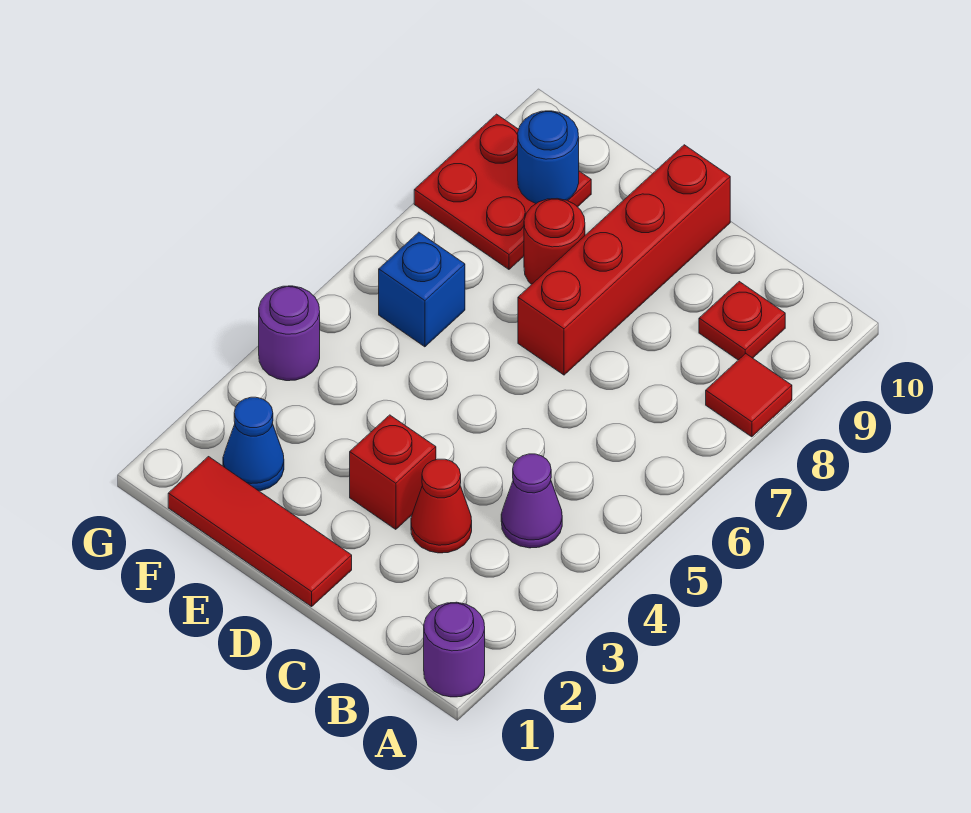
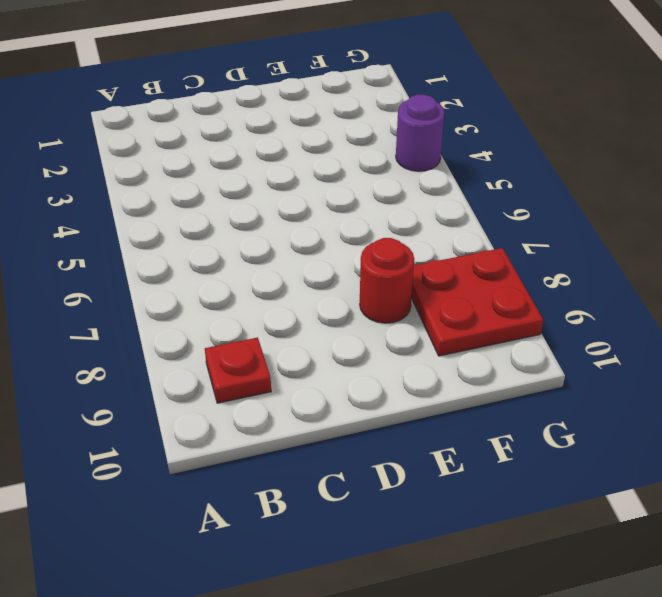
none -> purple round brick A1 level 1
none -> red tile A8 level 1
none -> purple cone B4 level 1

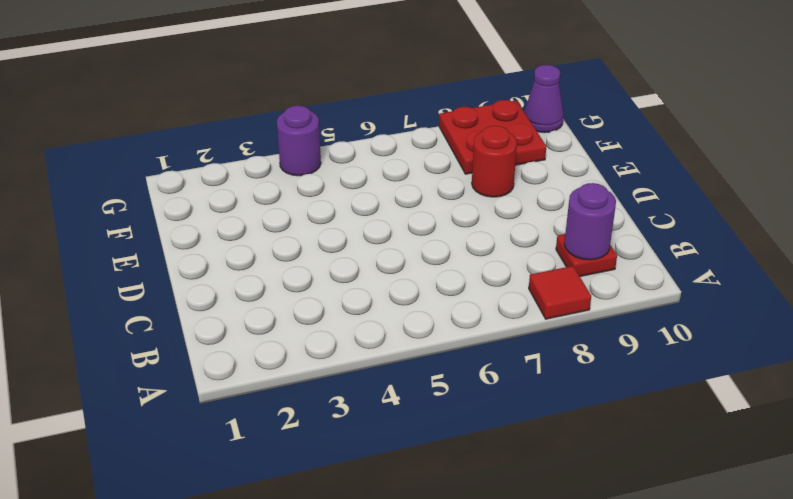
purple round brick B9 level 2 -> purple round brick A1 level 1
purple cone G10 level 1 -> purple cone B4 level 1
none -> red cone C3 level 1
none -> red tile D1:F1 level 1
none -> red brick D3 level 1

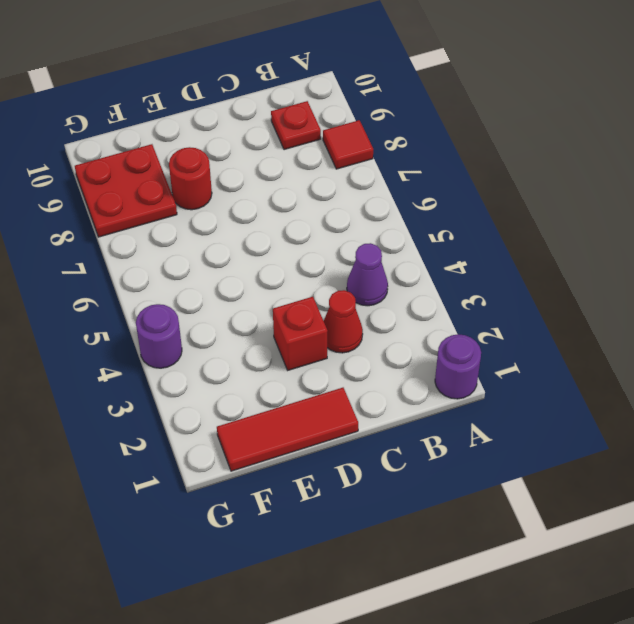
none -> red brick D7:D10 level 1
none -> blue cone F2 level 1
none -> blue brick F6 level 1

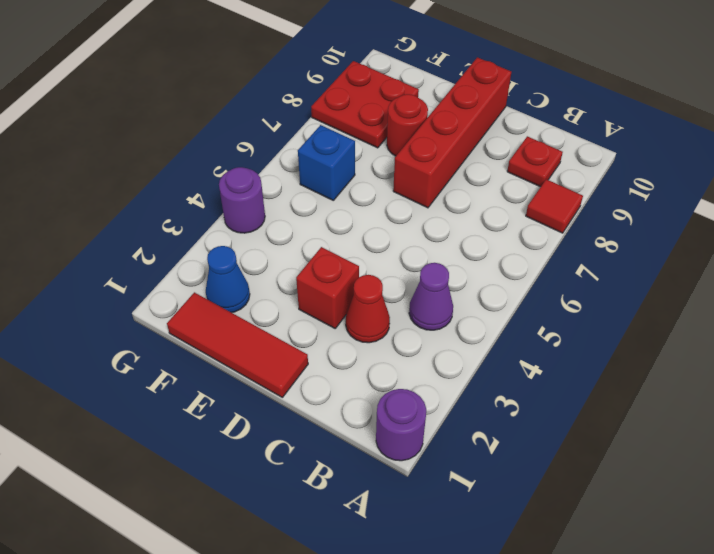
none -> blue round brick F9 level 2

